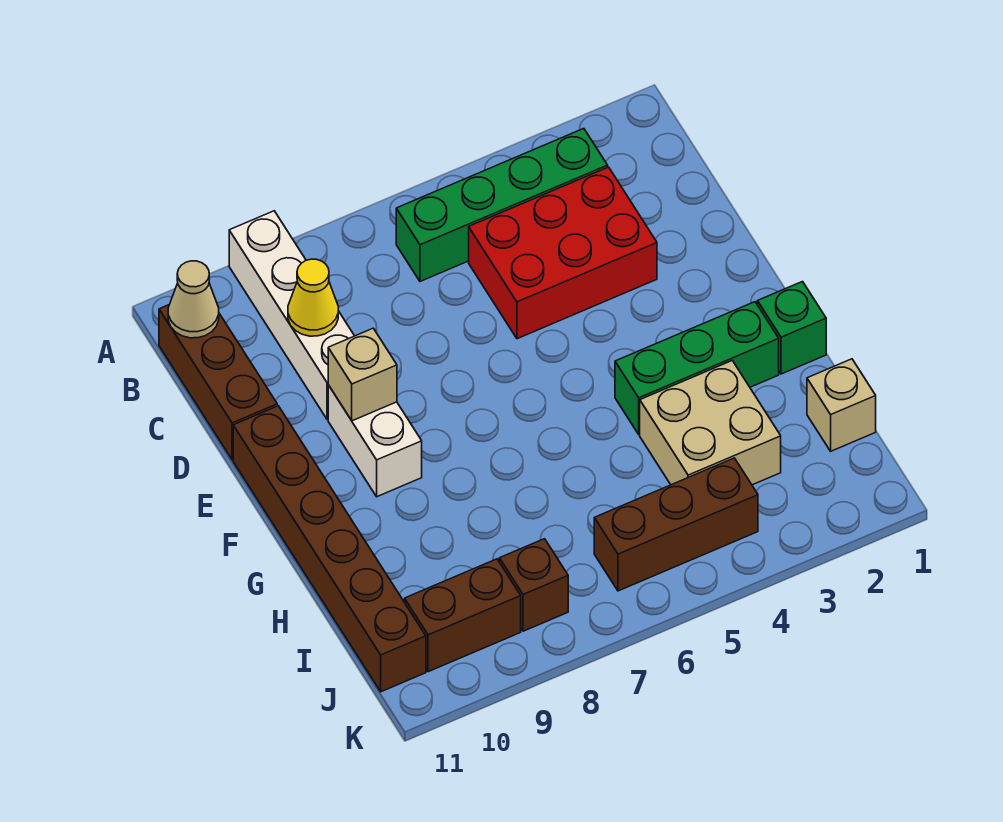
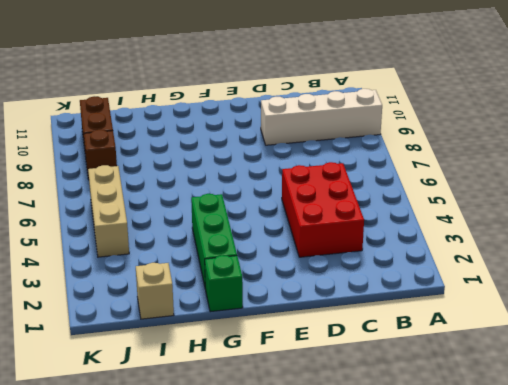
tan brick J4:J6 level 1 -> brown brick J4:J6 level 1
none -> green brick B3:B6 level 1
none -> brown brick B11:D11 level 1
none -> white brick E9:F9 level 1

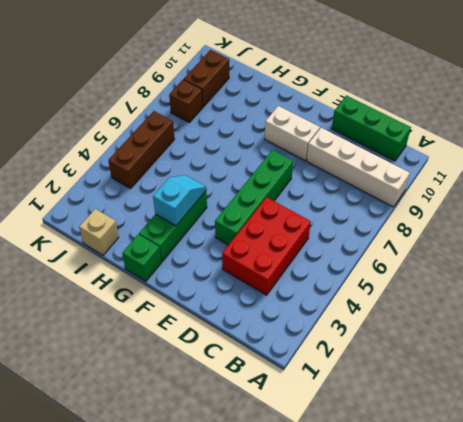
green brick B11:D11 level 1 -> brown brick B11:D11 level 1
green brick E4:E7 level 1 -> green brick B3:B6 level 1
cyan slope G3:G4 level 2 top 3 -> none
none -> brown brick E11:J11 level 1
none -> tan brick H3:I4 level 1
none -> tan cone B11 level 2

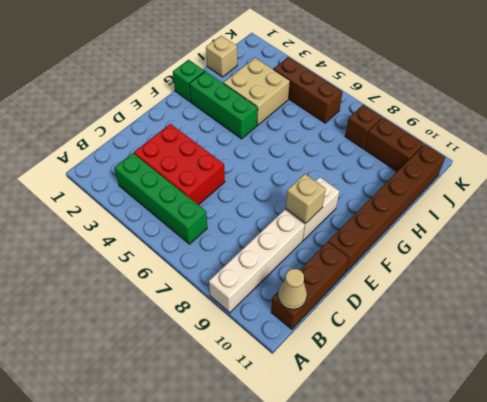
none -> yellow cone C9 level 2

